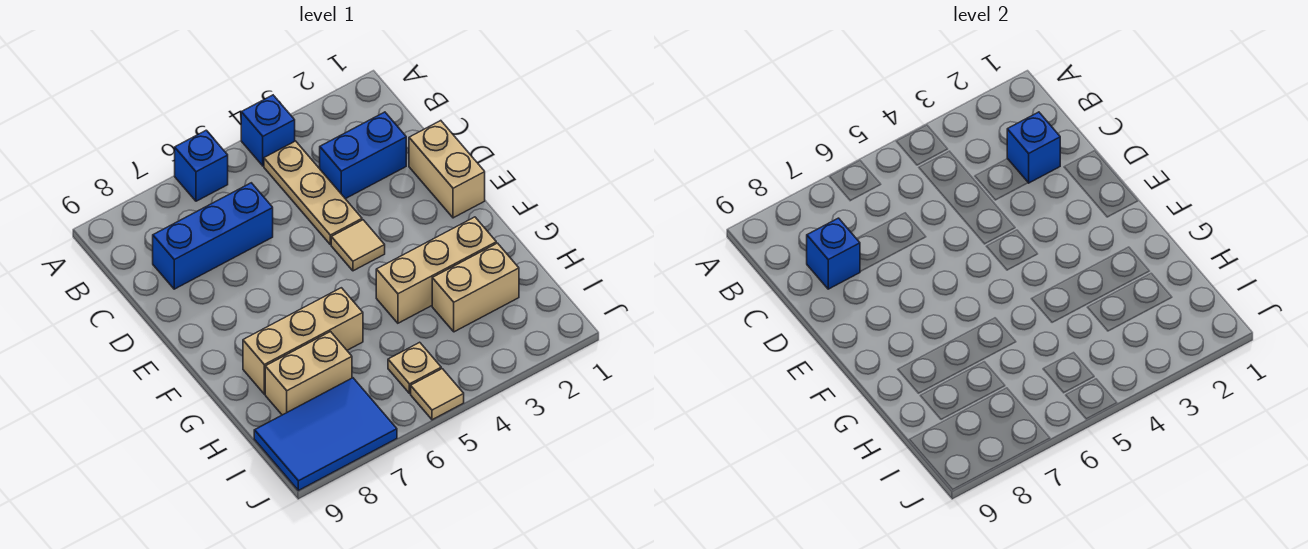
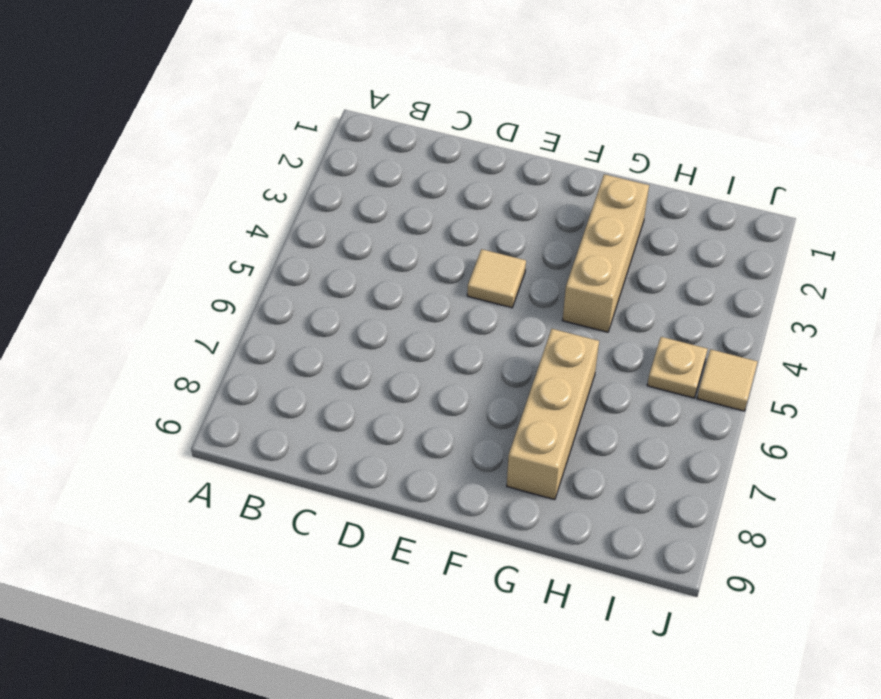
none -> blue brick A4 level 1
none -> blue brick A6 level 1
none -> tan plate B4:D4 level 1

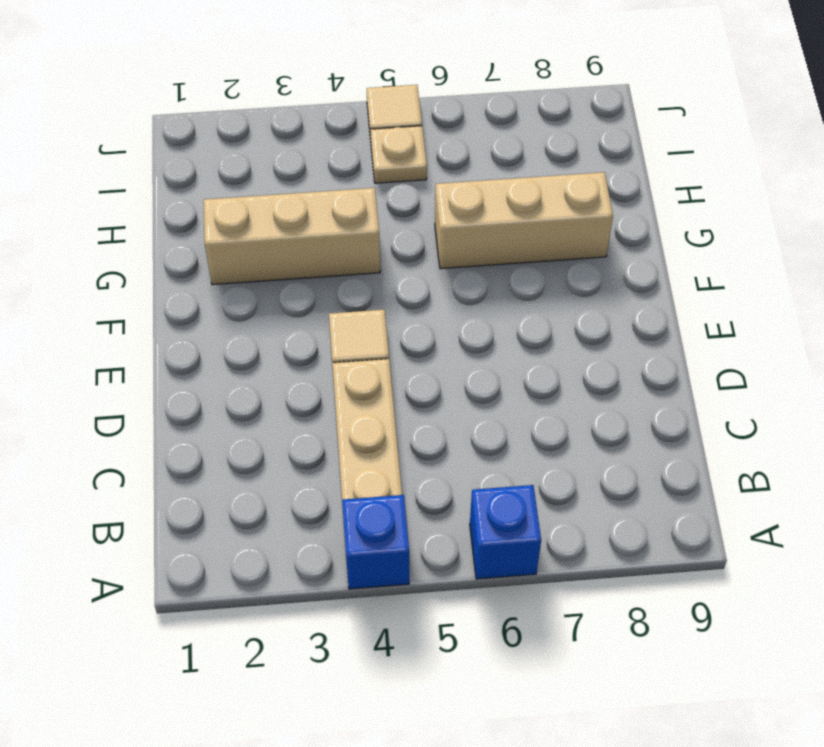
none -> blue brick C2:C3 level 1
none -> blue brick C6:C8 level 1
none -> tan brick D1:E1 level 1

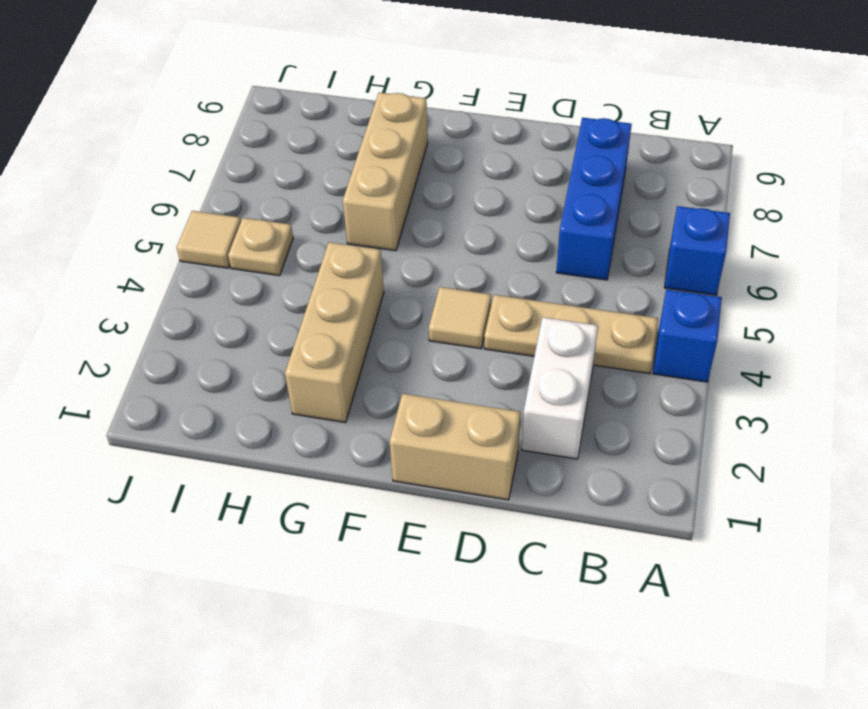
white brick C2:C3 level 1 -> blue brick C2:C3 level 1
none -> tan brick H2:H3 level 1
none -> tan brick H7:H8 level 1
none -> blue tile I7:J9 level 1

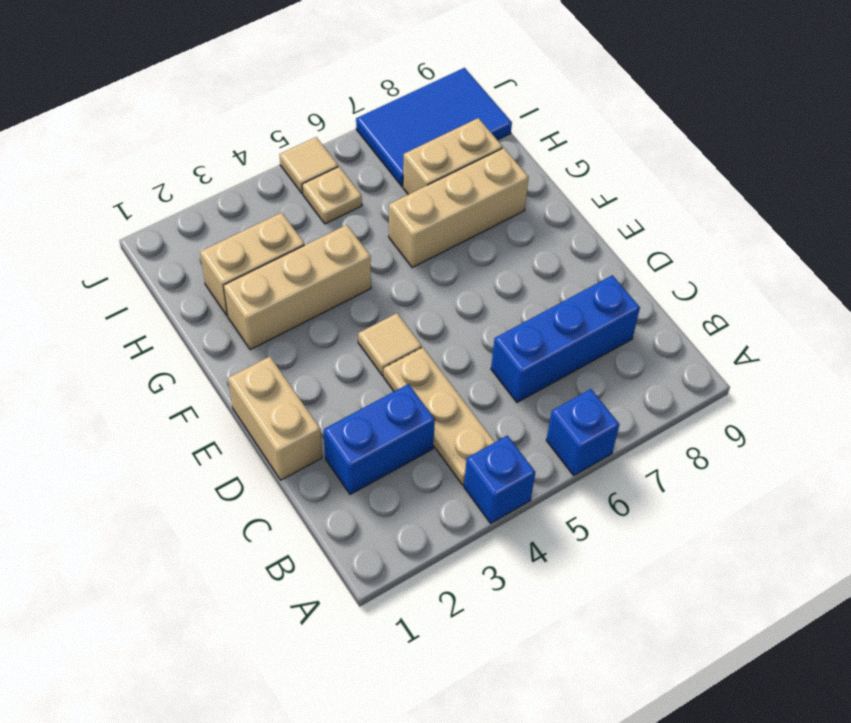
none -> blue brick C2 level 2
none -> blue brick C8 level 2

